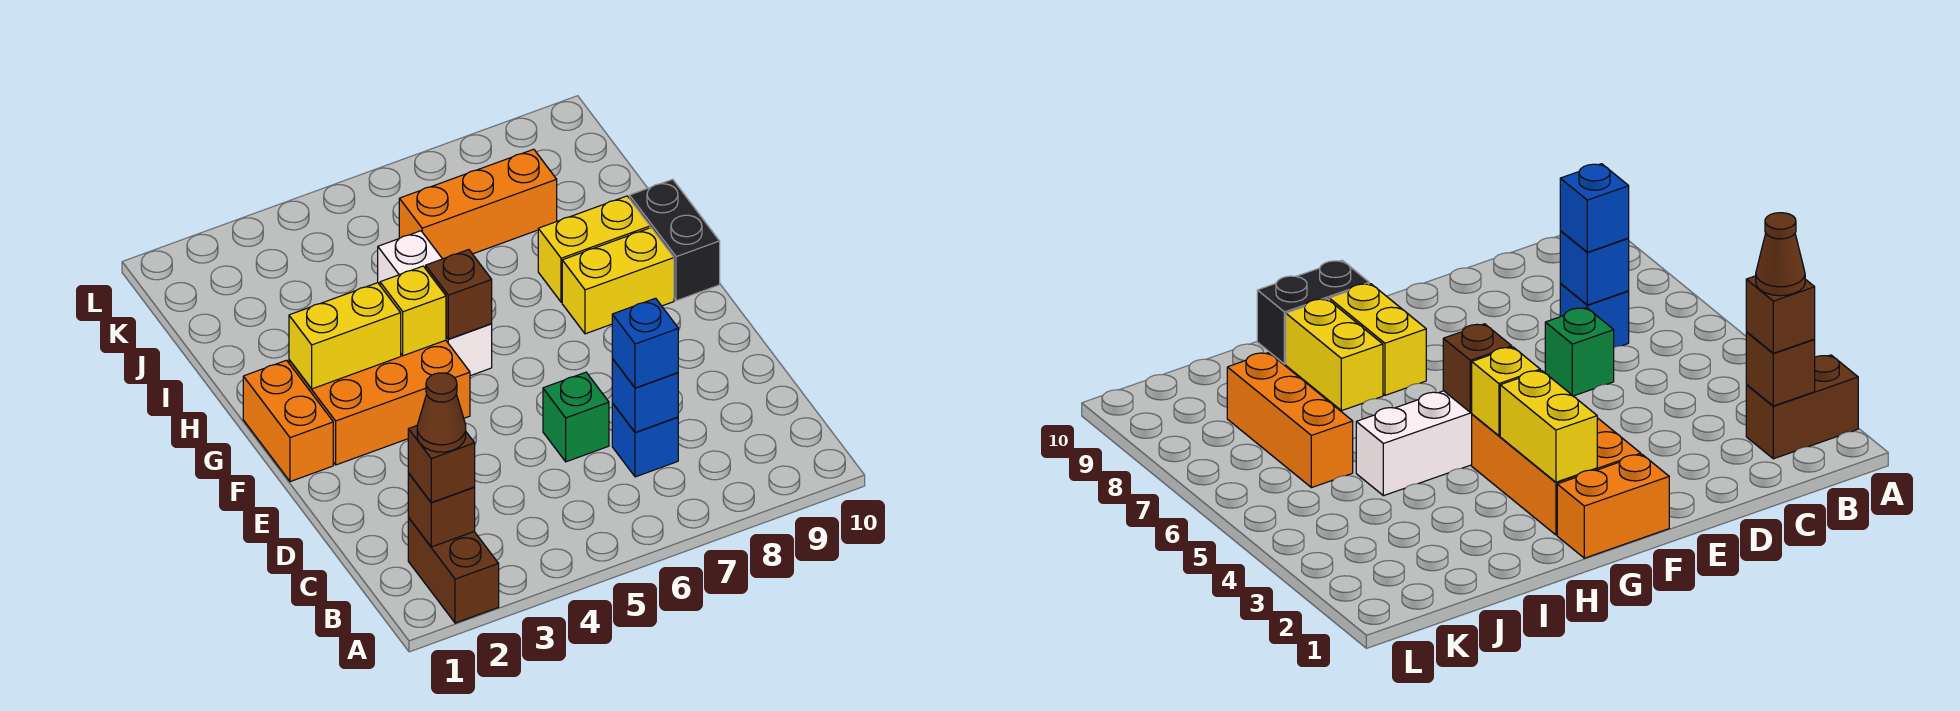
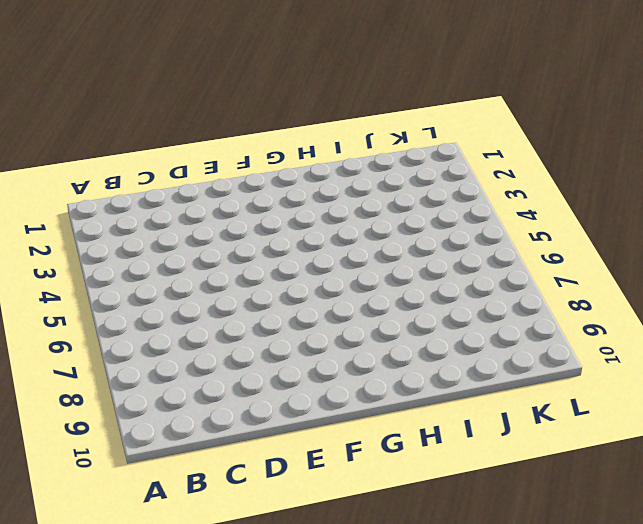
none -> brown brick A2:B2 level 1
none -> blue brick C7 level 1
none -> green brick D6 level 1

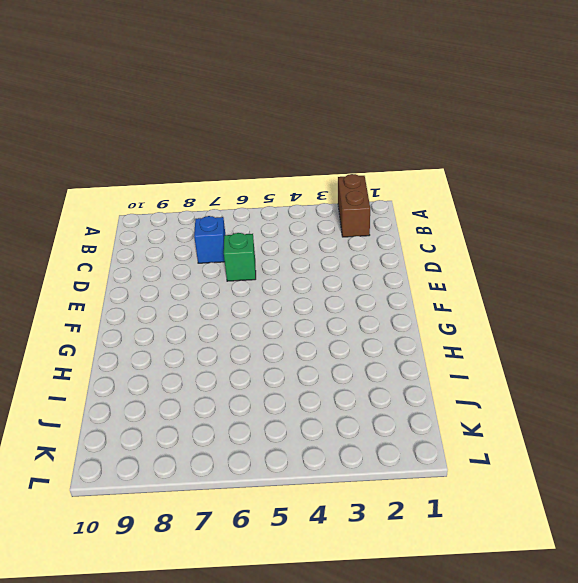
none -> orange brick F1:G1 level 1
none -> orange brick F2:G4 level 1
none -> white brick G5:I5 level 1

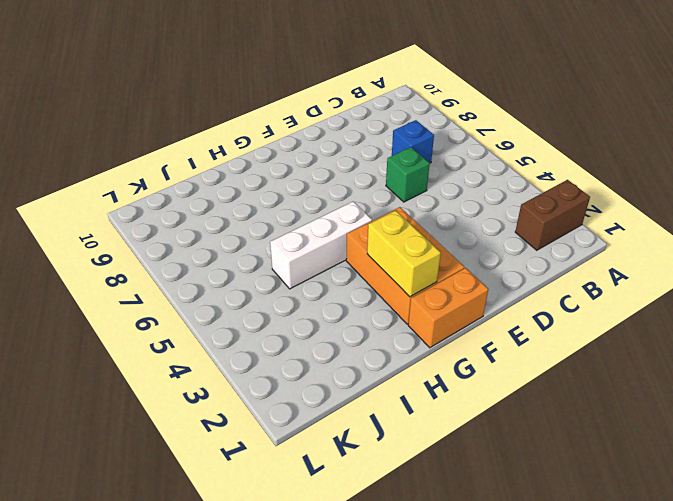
none -> yellow brick G8:G9 level 1
none -> black brick G10:H10 level 1
none -> yellow brick H8:H9 level 1

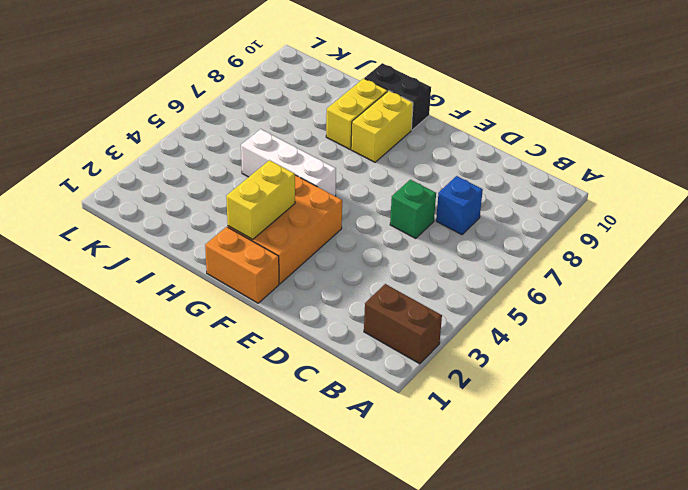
none -> orange brick J6:J8 level 1
none -> brown brick B2 level 2
none -> blue brick C7 level 2

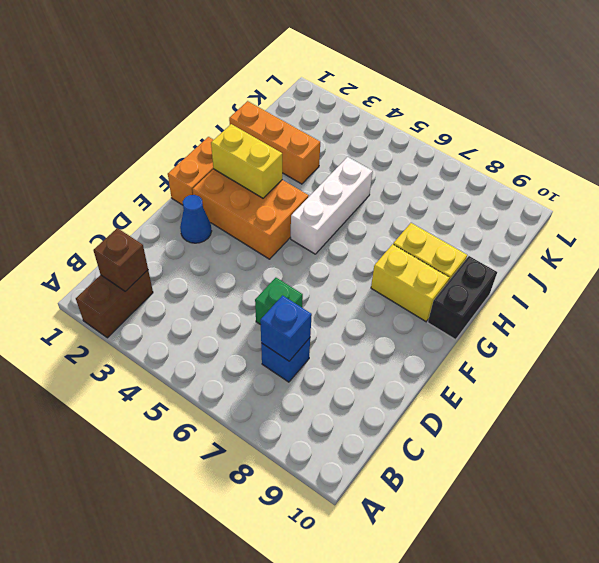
blue cone E2 level 1 -> none
orange brick I1:I3 level 1 -> orange brick J6:J8 level 1
none -> yellow brick G4 level 2
none -> brown brick G5 level 2
none -> brown brick B2 level 3

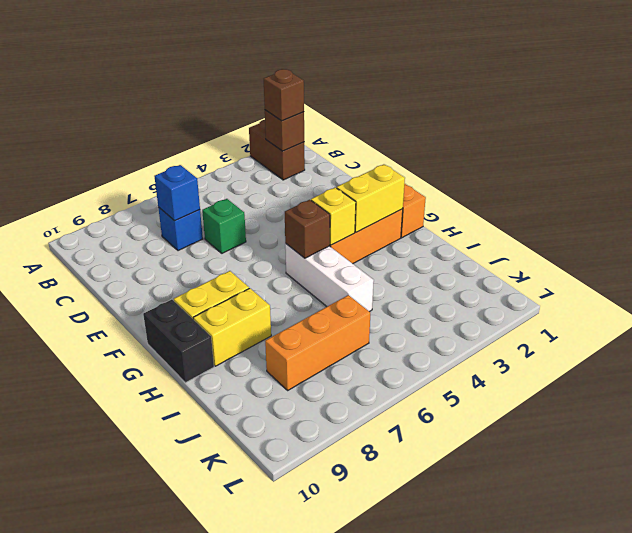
none -> blue brick C7 level 3
none -> brown cone B2 level 4

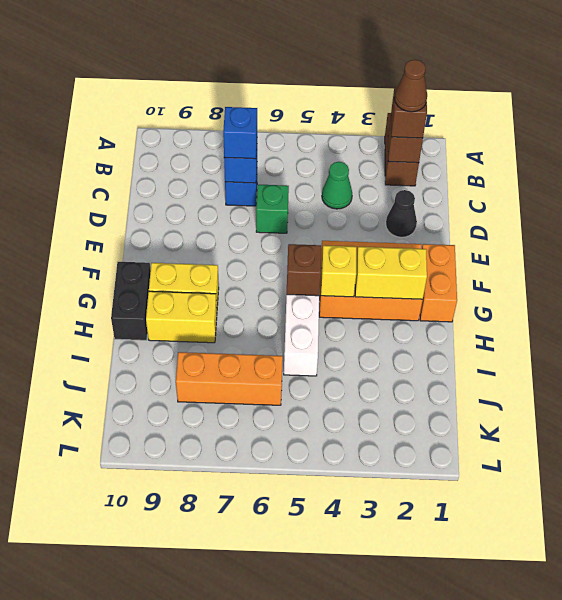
green cone C4 level 1 -> none
black cone D2 level 1 -> none

